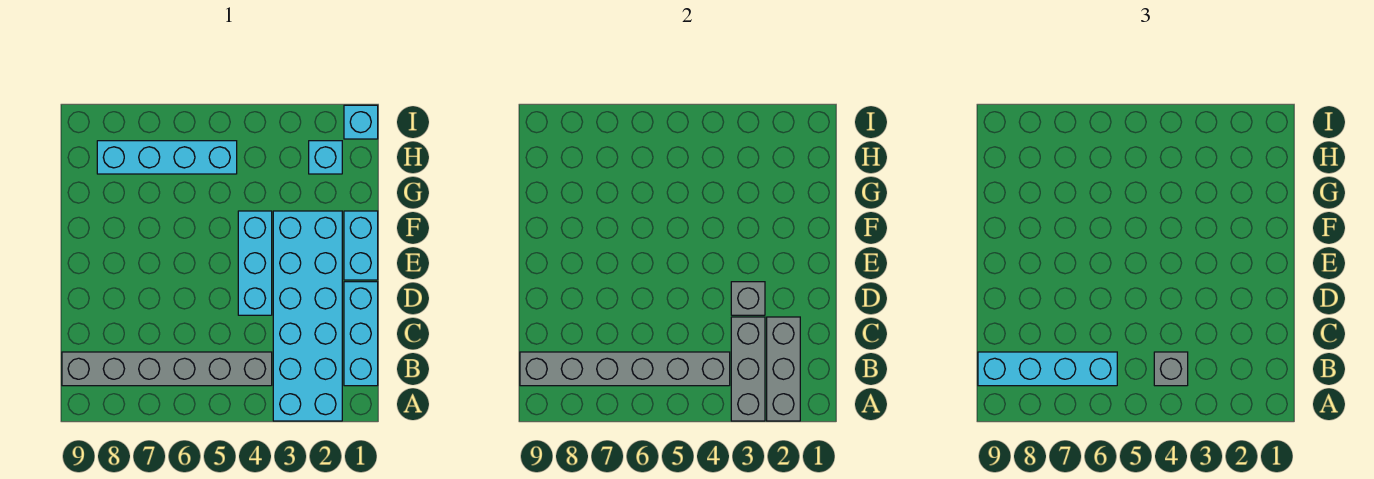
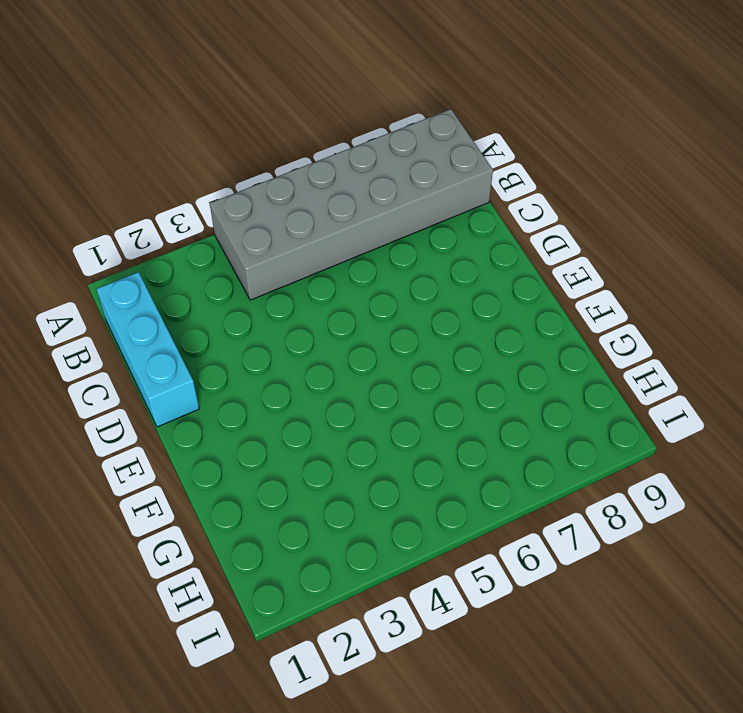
grey brick A4:B9 level 1 -> grey brick B4:B9 level 1
none -> cyan brick A2:F3 level 1
none -> cyan brick D4:F4 level 1
none -> cyan brick E1:F1 level 1

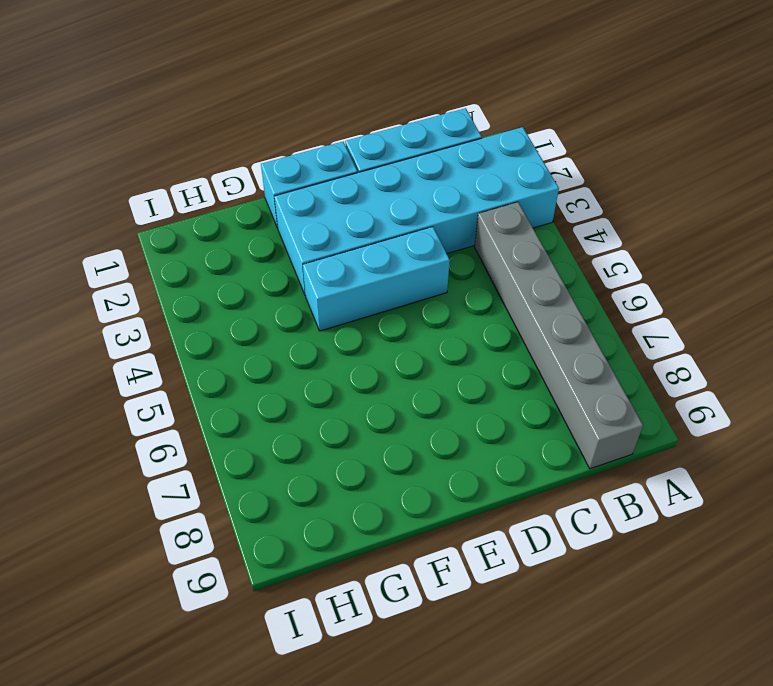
none -> cyan brick H2 level 1
none -> cyan brick H5:H8 level 1
none -> cyan brick I1 level 1

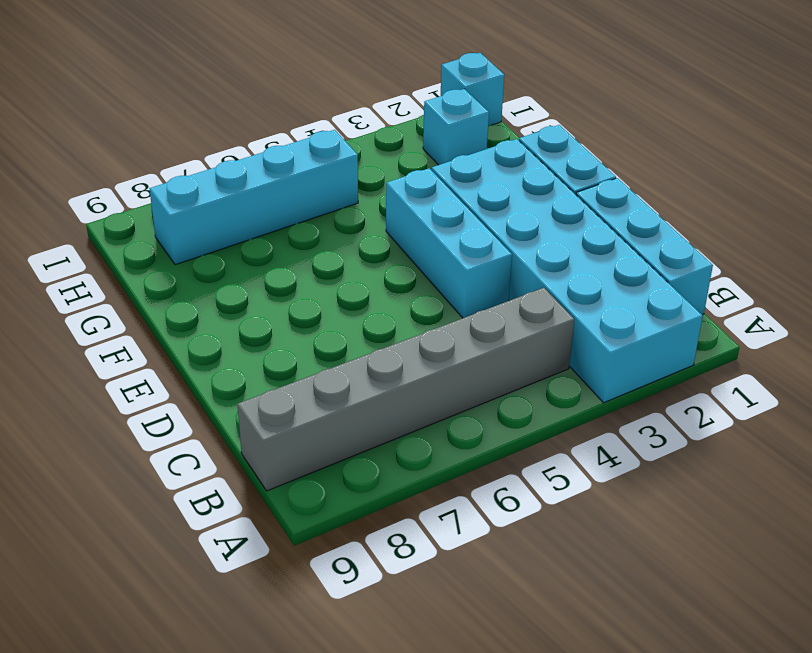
none -> grey brick A2:C2 level 2
none -> grey brick A3:C3 level 2
none -> grey brick B4:B9 level 2

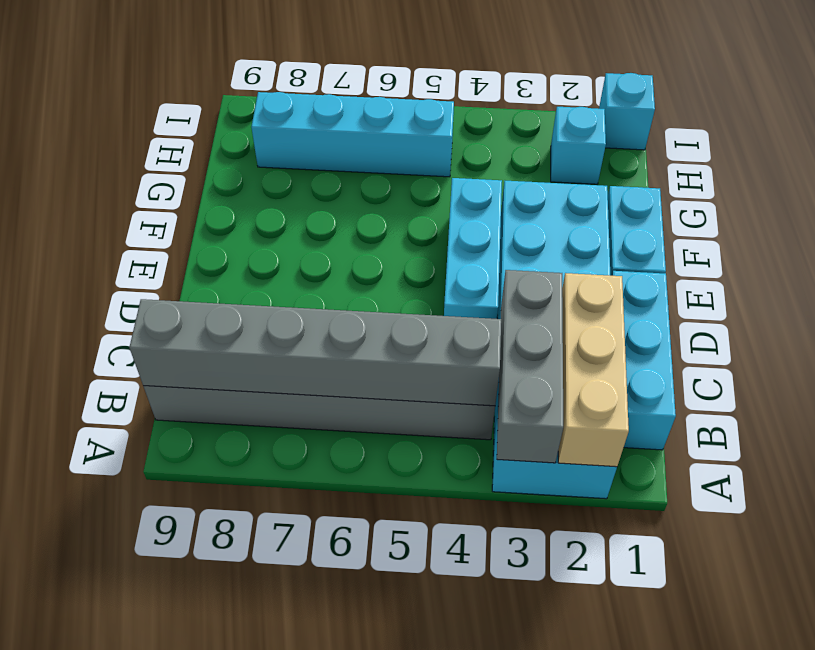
tan brick A2:C2 level 2 -> grey brick A2:C2 level 2
none -> grey brick D3 level 2
none -> grey brick B4 level 3
none -> cyan brick B6:B9 level 3

